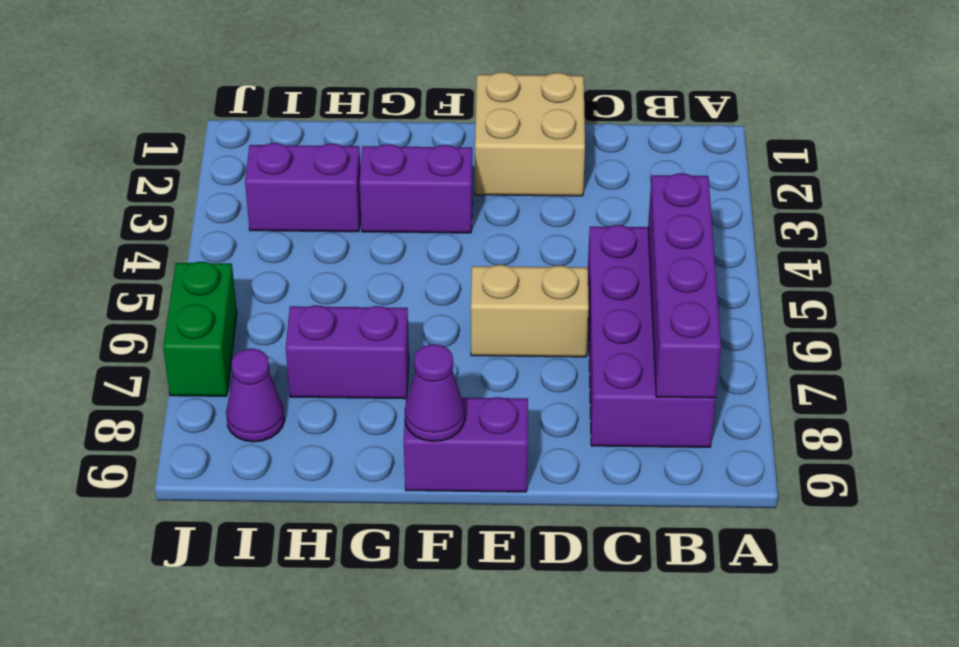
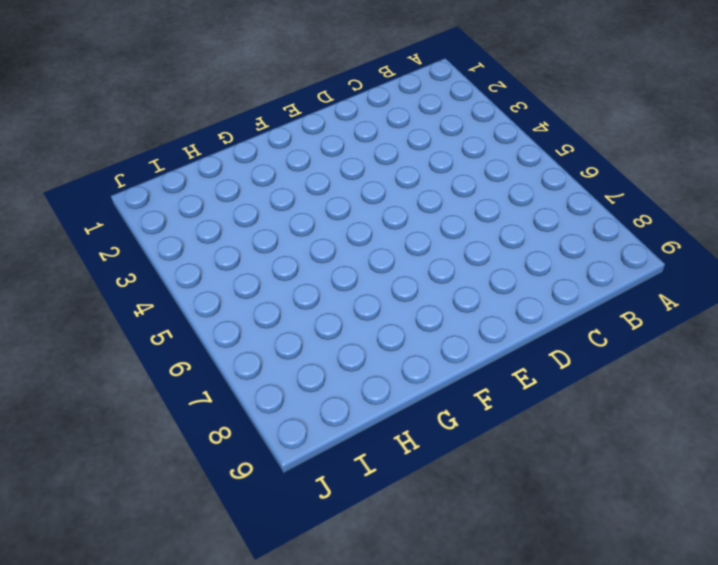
none -> purple brick B5:C8 level 1
none -> tan brick D1:E2 level 1

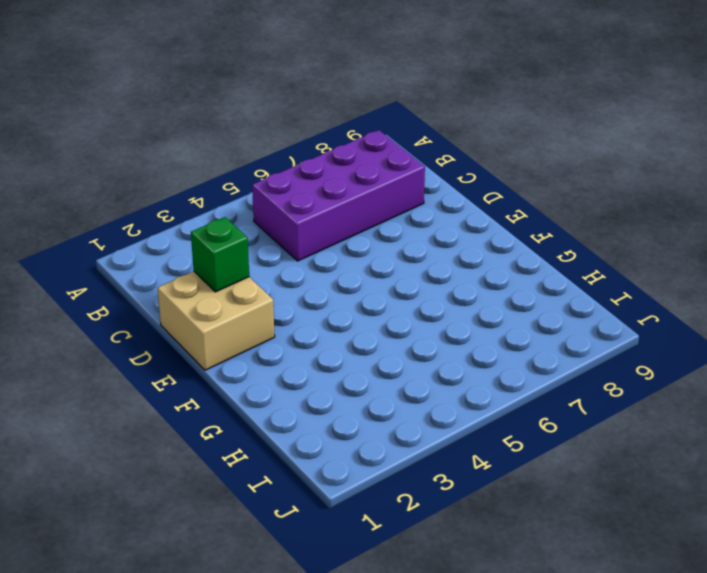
green brick D2 level 2 -> none
none -> tan brick D6:E6 level 1
none -> purple brick E9:F9 level 1

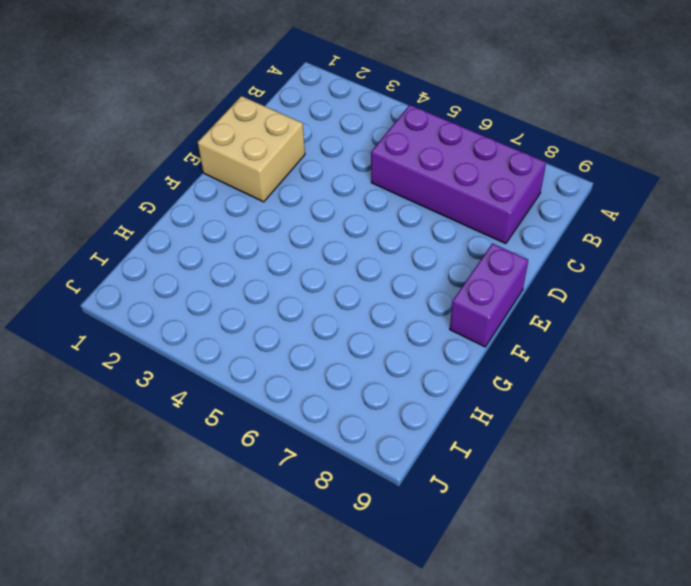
none -> tan brick D6:E6 level 1
none -> purple brick F3:G3 level 1

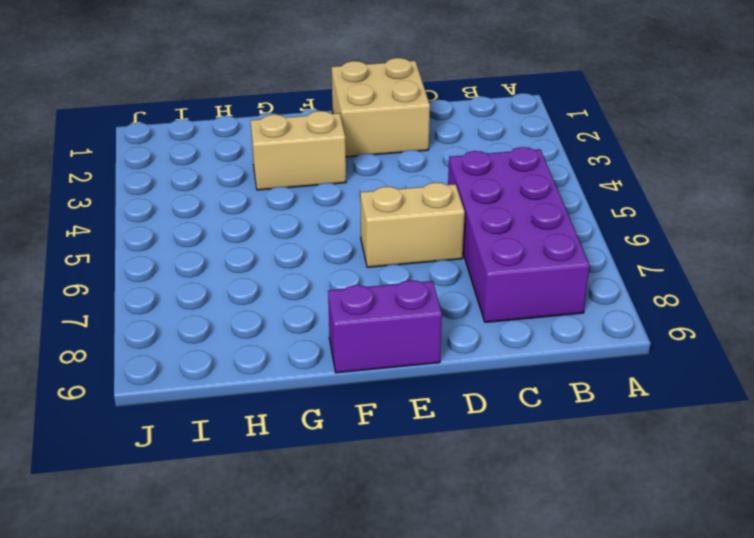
tan brick F3:G3 level 1 -> purple brick F3:G3 level 1
none -> purple brick G7:H7 level 1
none -> purple brick H3:I3 level 1

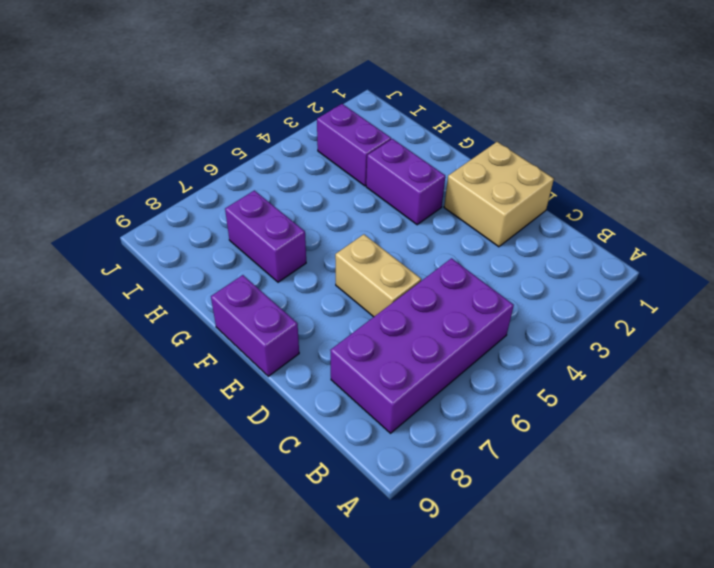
none -> purple cone I8 level 1
none -> green brick J6:J7 level 1

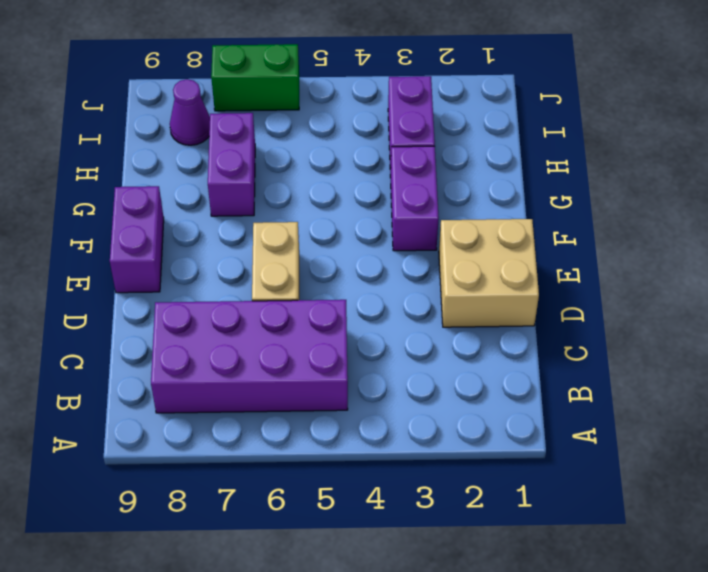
none -> purple brick B5:B8 level 2
none -> purple cone F9 level 2

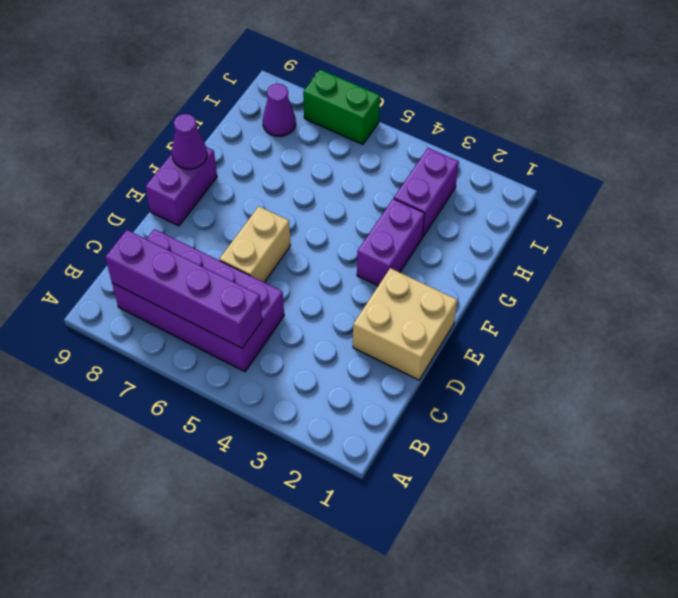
none -> purple brick G7:H7 level 1

